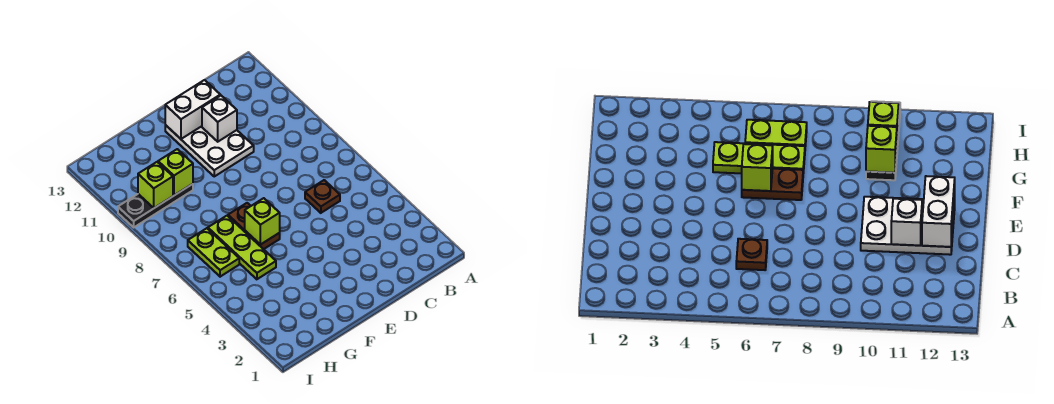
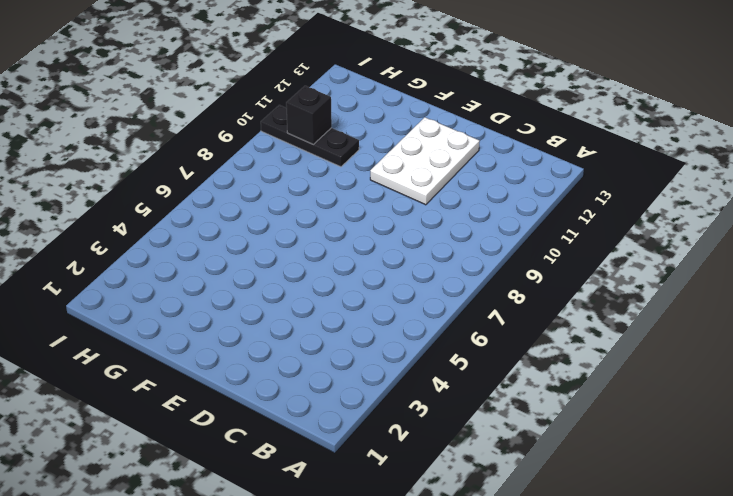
black brick H10 level 2 -> lime brick H10 level 2
none -> brown plate C6 level 1
none -> brown plate F6:F7 level 1

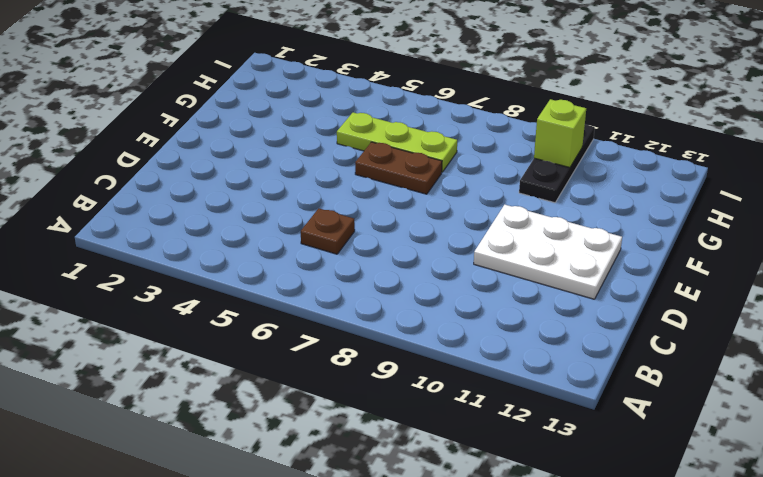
none -> lime plate H6:H7 level 1
none -> white brick D11 level 2

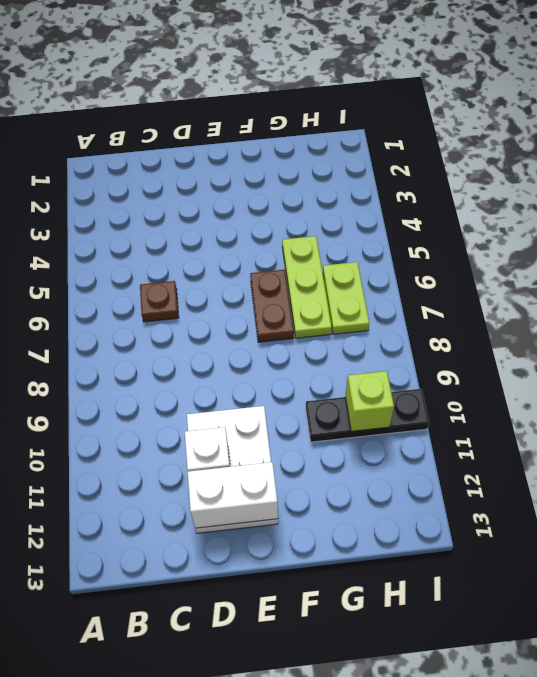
none -> lime brick F6 level 2
none -> lime brick G10 level 2

